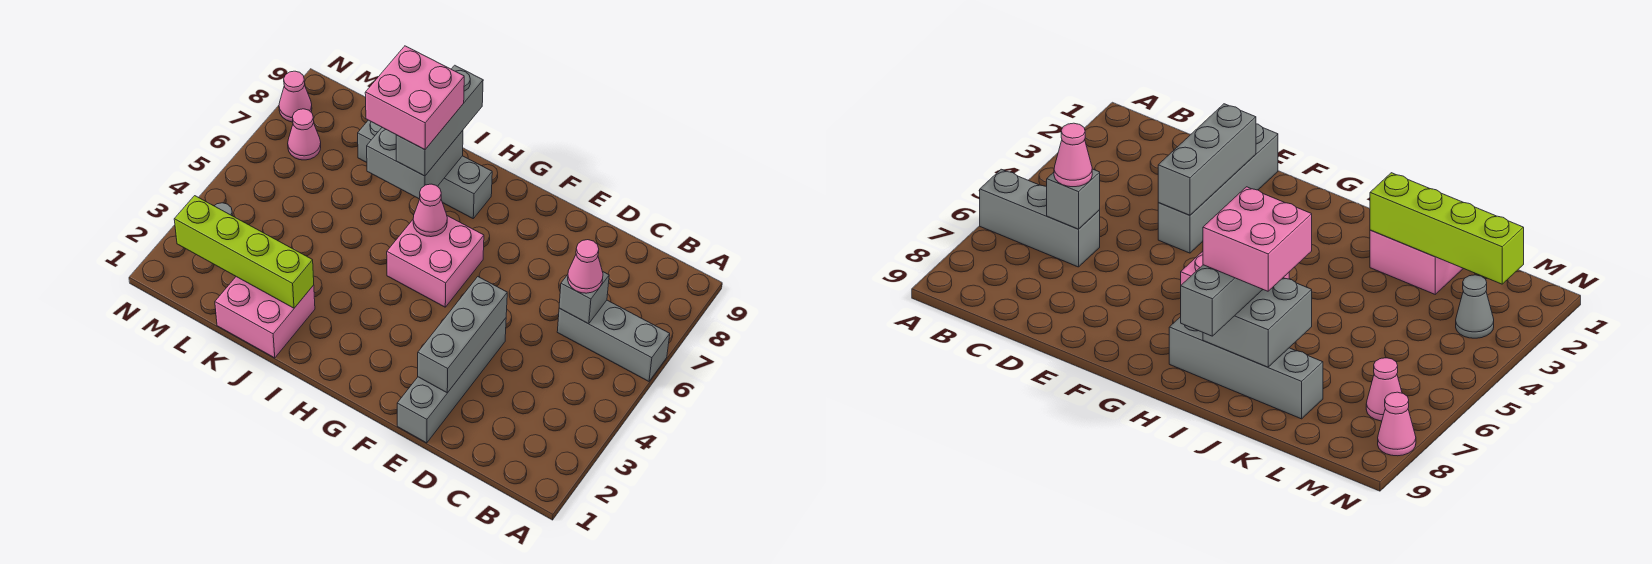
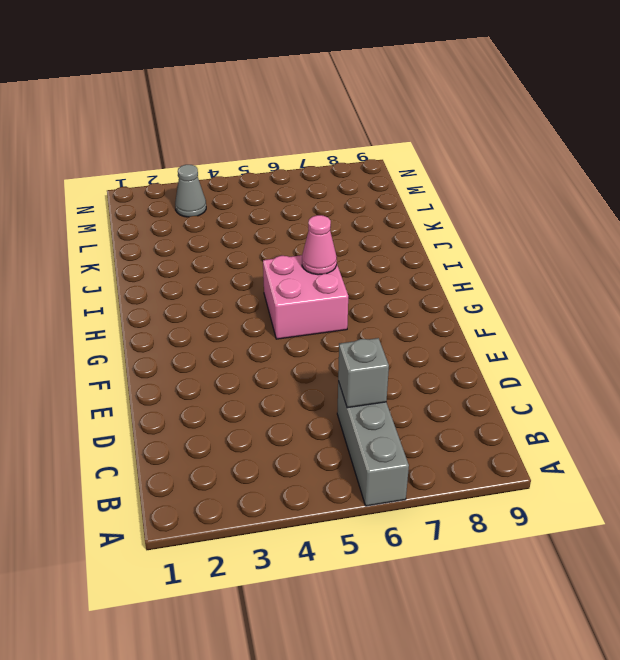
none -> grey brick E1:E4 level 1
none -> grey brick H8:K8 level 1
none -> pink brick J1:K2 level 1

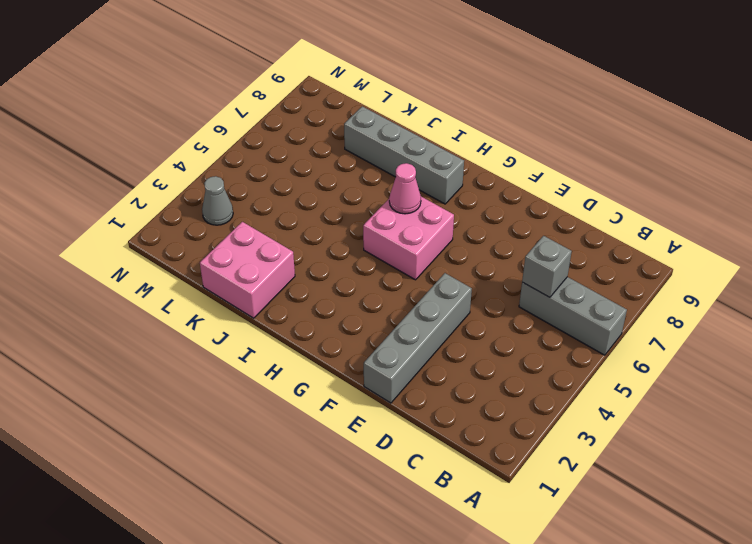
none -> pink cone M7 level 1
none -> pink cone N8 level 1
none -> grey brick E2:E4 level 2

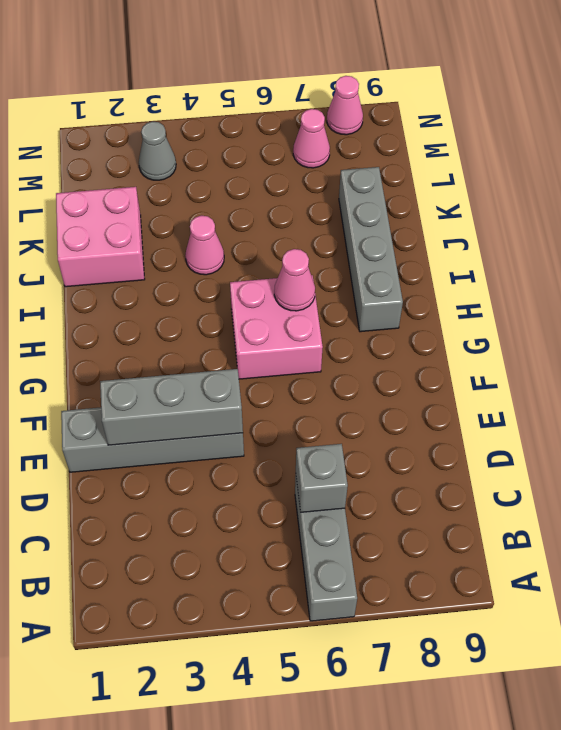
pink cone J4 level 1 -> pink cone C6 level 3
none -> grey brick I7:J8 level 2
none -> lime brick J2:M2 level 2
none -> grey brick I7:I9 level 3

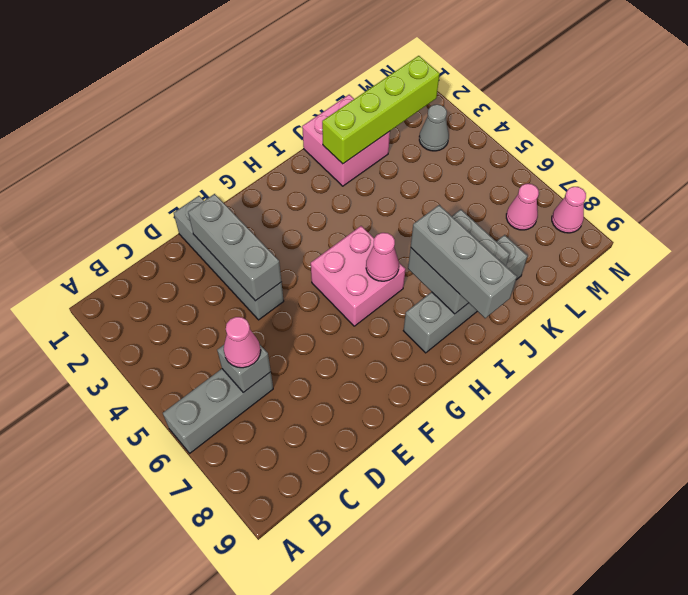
none -> pink brick I7:J8 level 4

